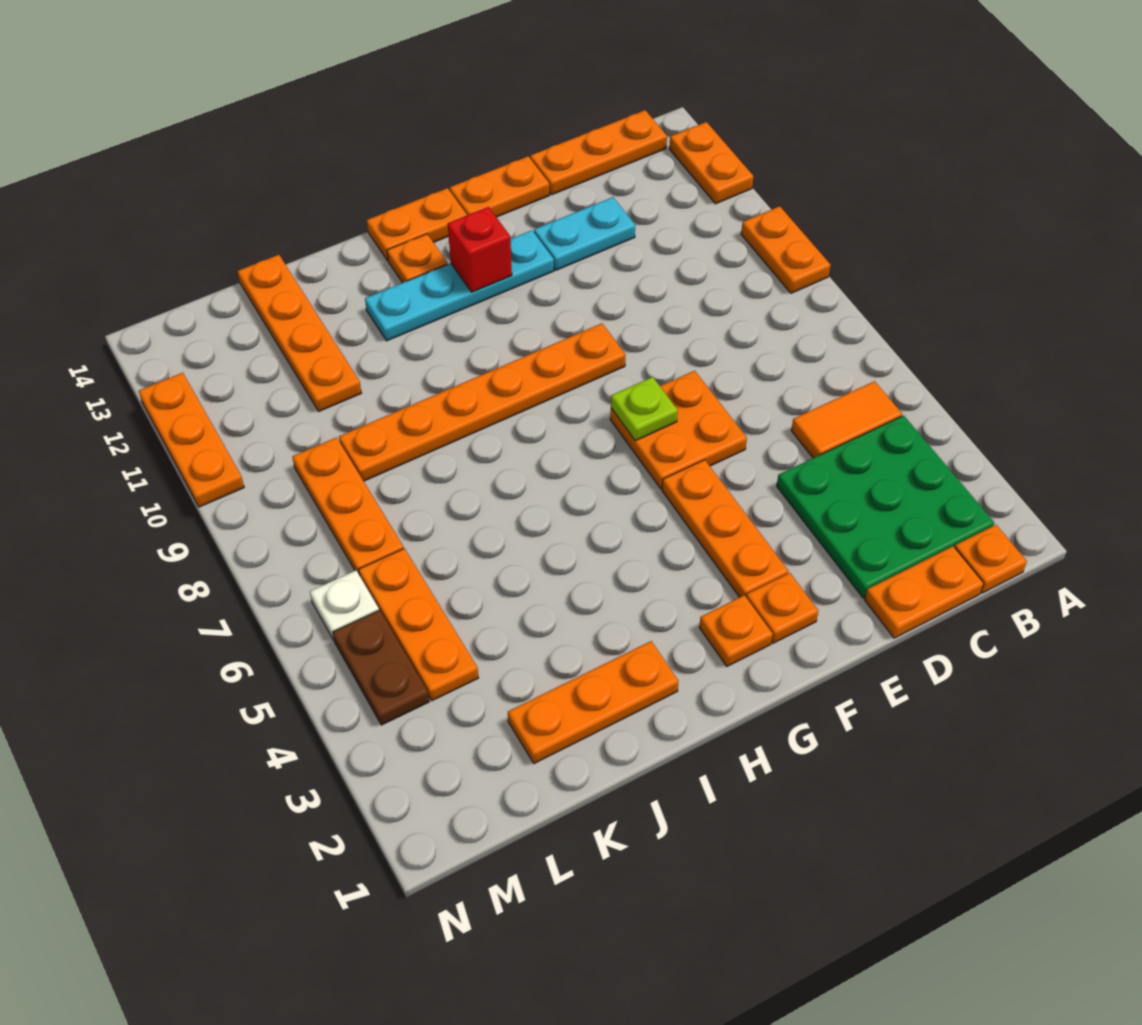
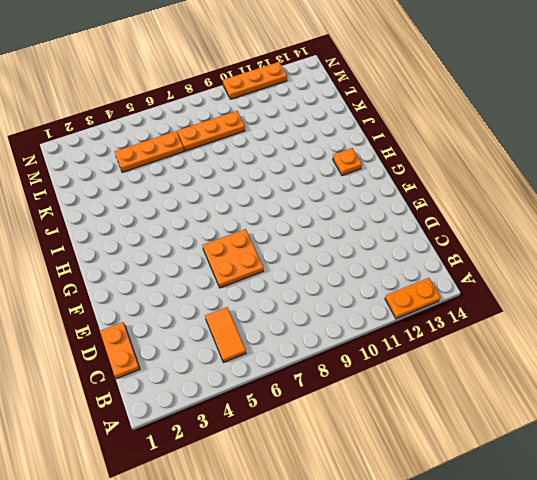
none -> orange plate A9:A10 level 1
none -> orange plate B1 level 1
none -> green plate B2:D4 level 1

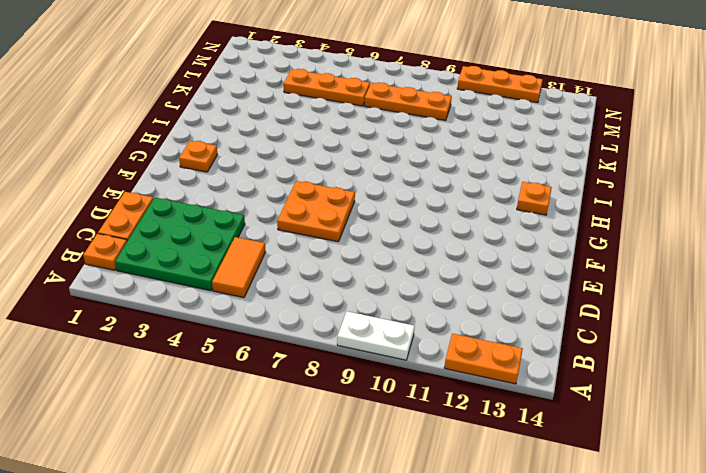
white plate A9:A10 level 1 -> orange plate A9:A10 level 1
none -> orange plate B14:D14 level 1
none -> cyan plate D12:E12 level 1
none -> orange plate E14:F14 level 1

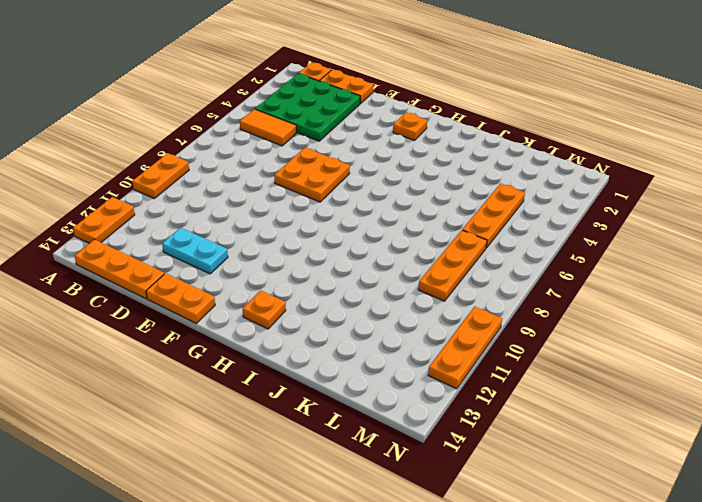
none -> orange plate F2 level 1
none -> orange plate F3:F5 level 1
none -> orange plate F9:K9 level 1

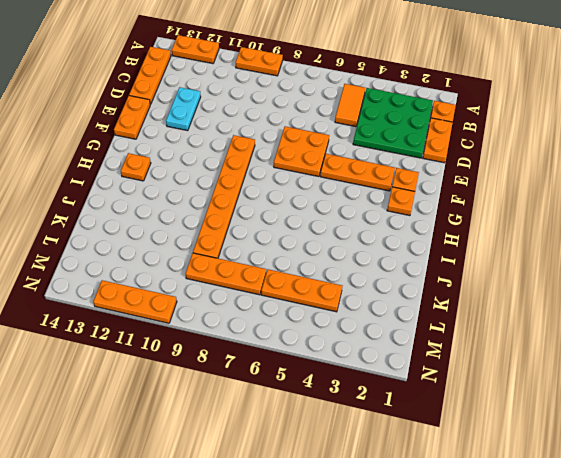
none -> cyan plate F12:I12 level 1
none -> orange plate G14:H14 level 1
none -> orange plate I2:K2 level 1

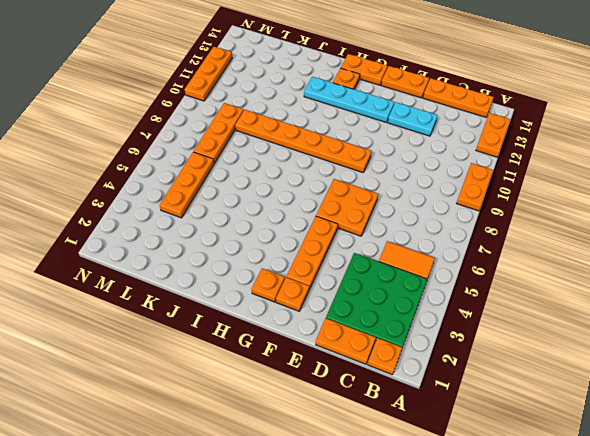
none -> orange plate I2:K2 level 1
none -> orange plate K11:K14 level 1
none -> brown plate M4:M5 level 1

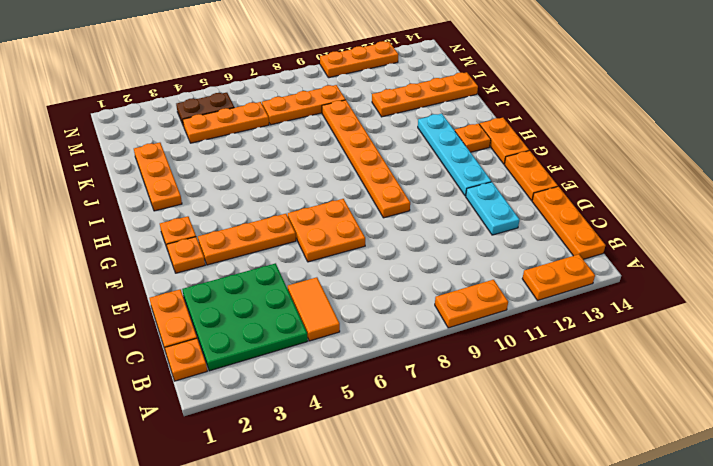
none -> white plate M6 level 1
none -> lime plate F7 level 2
none -> red brick G12 level 2

